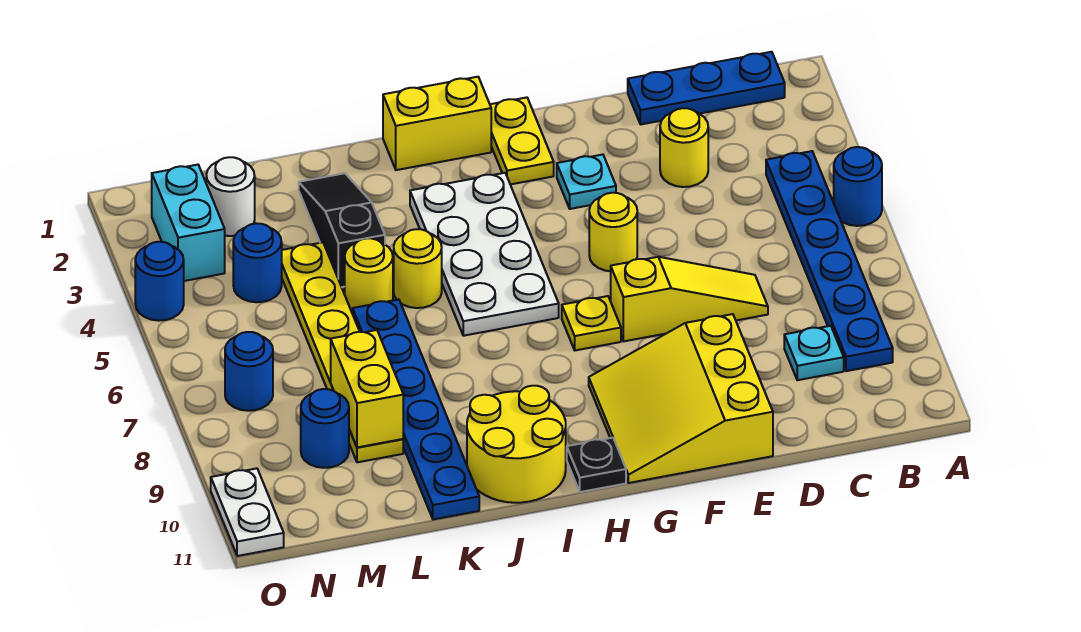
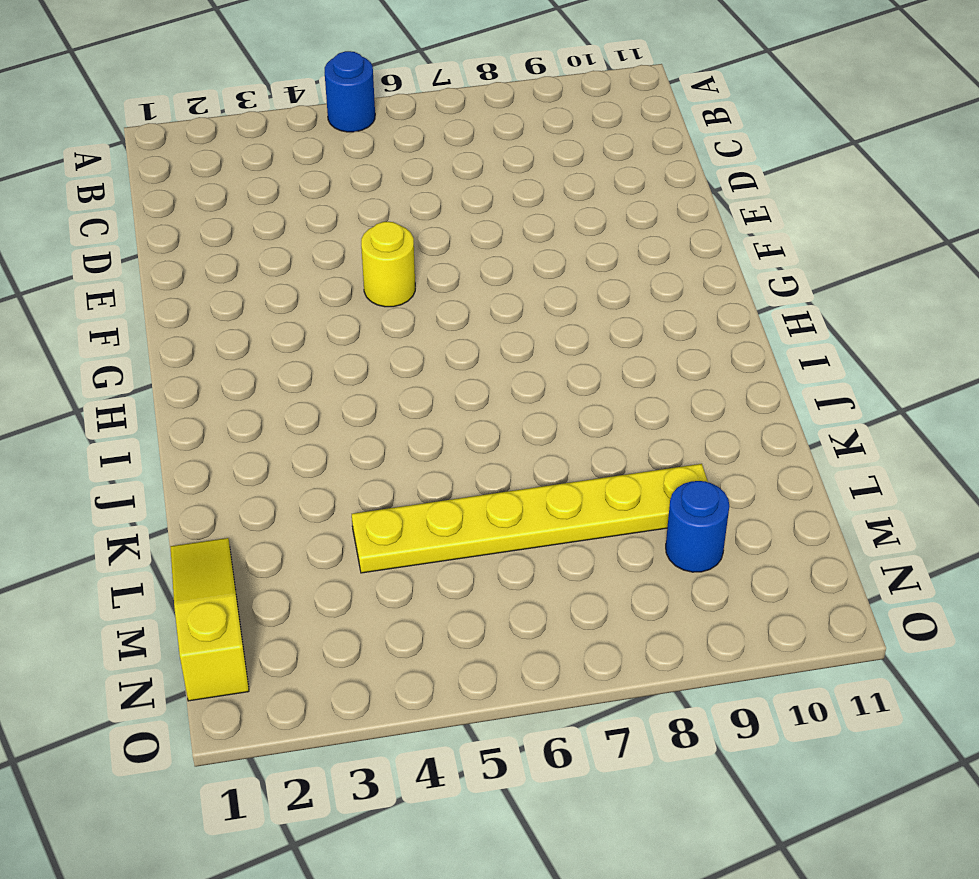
yellow slope L1:N1 level 1 top N -> yellow slope D7:F7 level 1 top F
none -> blue plate B1:D1 level 1
none -> blue plate B4:B9 level 1
none -> cyan plate C9 level 1

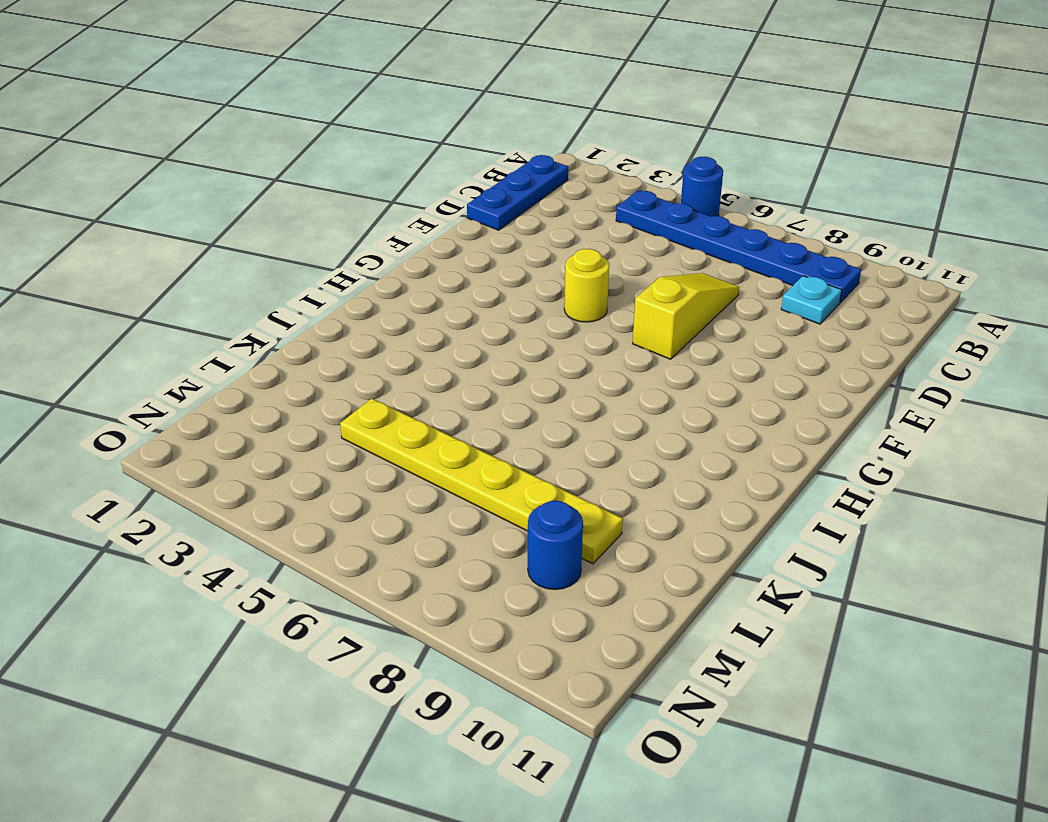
none -> yellow round brick D3 level 1
none -> yellow slope E9:G11 level 1 top E
none -> cyan plate F3 level 1

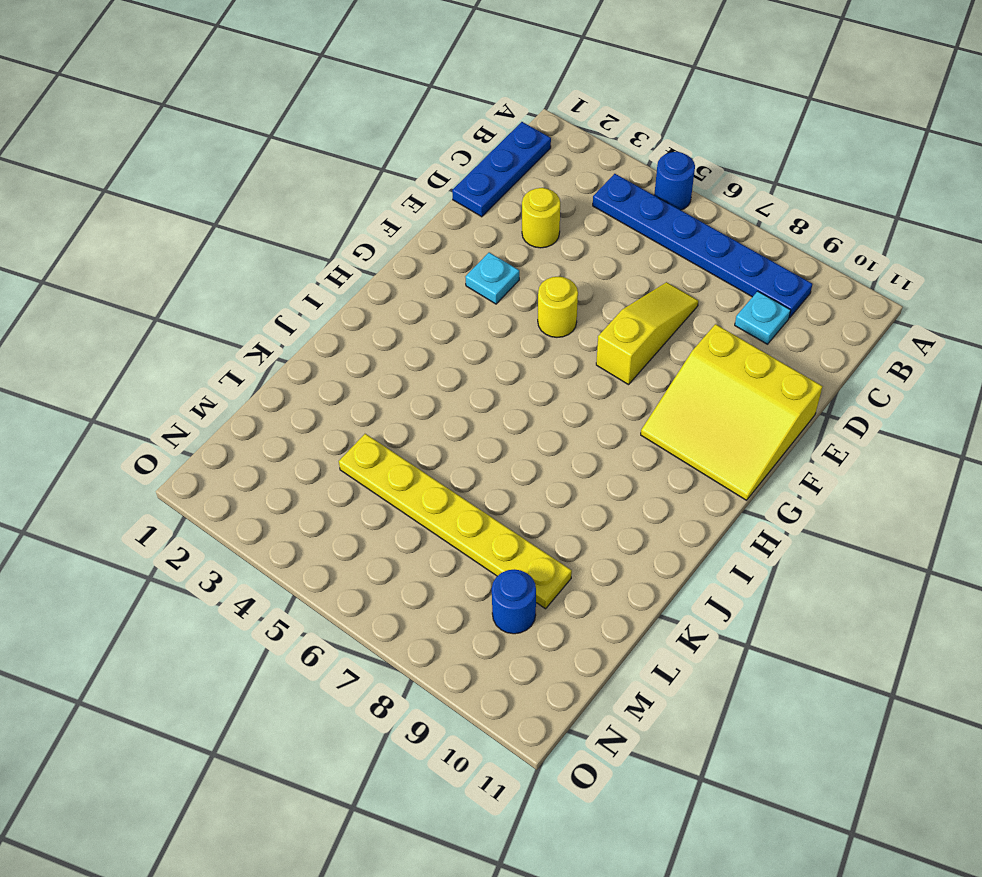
none -> yellow plate G1:G2 level 1
none -> yellow plate G7 level 1
none -> yellow brick H1:I1 level 1

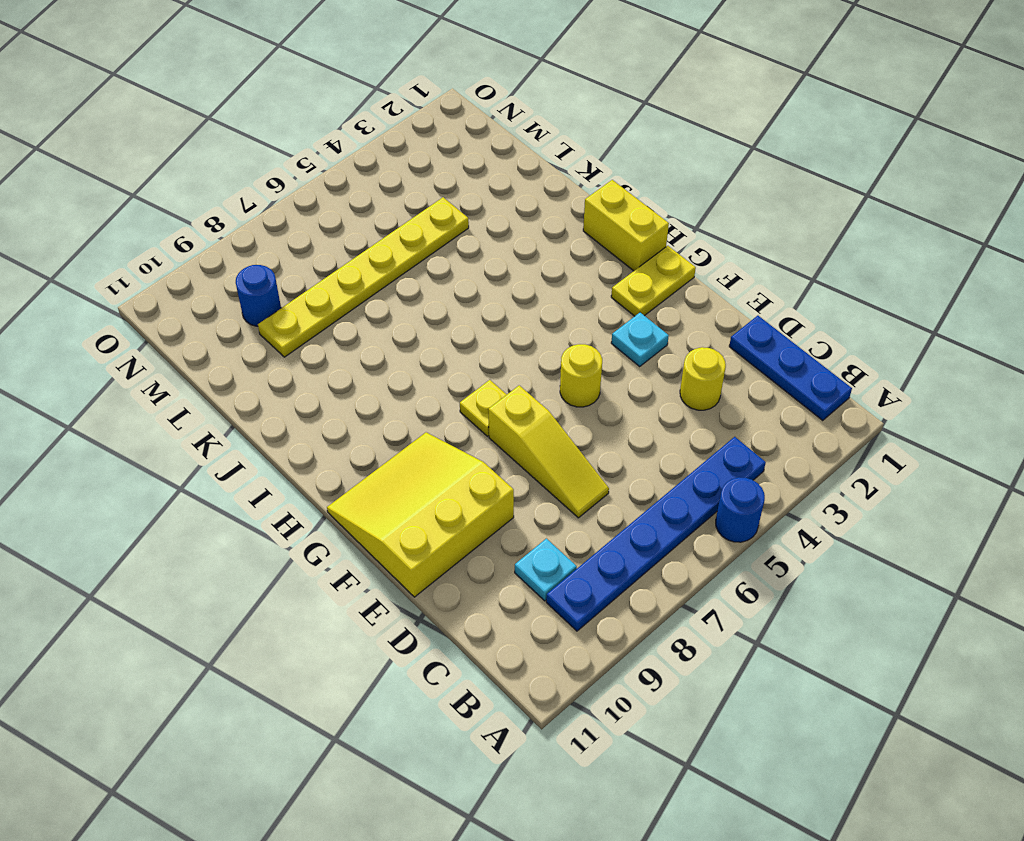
none -> white plate H3:I6 level 1
none -> black plate H11 level 1
none -> yellow round brick I10:J11 level 1

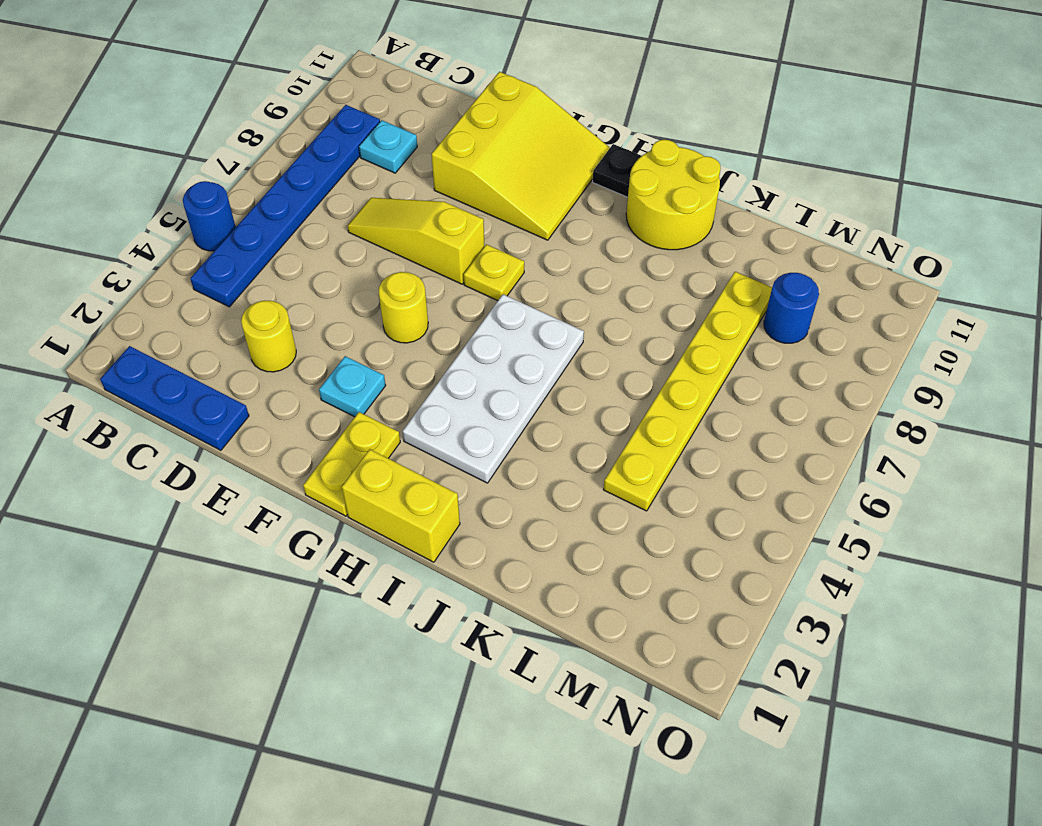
none -> yellow round brick J5 level 1
none -> black slope K2:K4 level 1 top 4
none -> yellow round brick K5 level 1

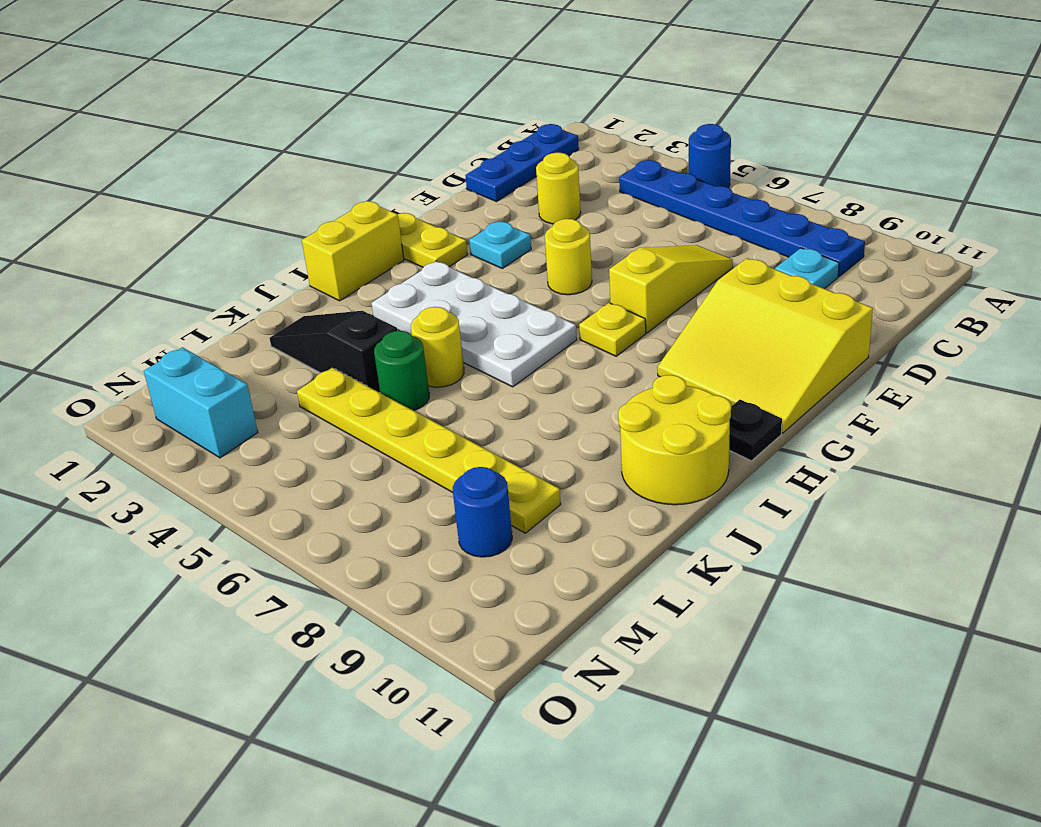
green round brick K5 level 1 -> yellow round brick K5 level 1
none -> blue plate K6:K11 level 1
none -> white round brick M2 level 1
none -> blue round brick M4 level 1

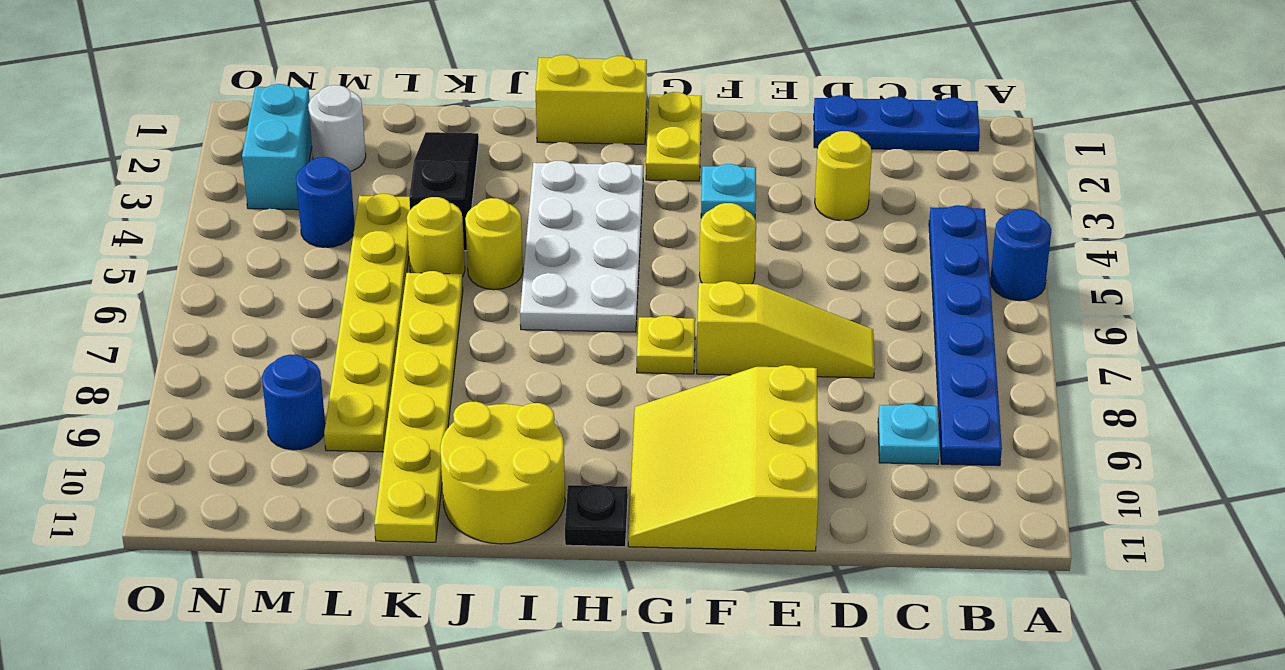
yellow plate K6:K11 level 1 -> blue plate K6:K11 level 1
none -> blue round brick N7 level 1
none -> blue round brick O4 level 1
none -> white plate O10:O11 level 1

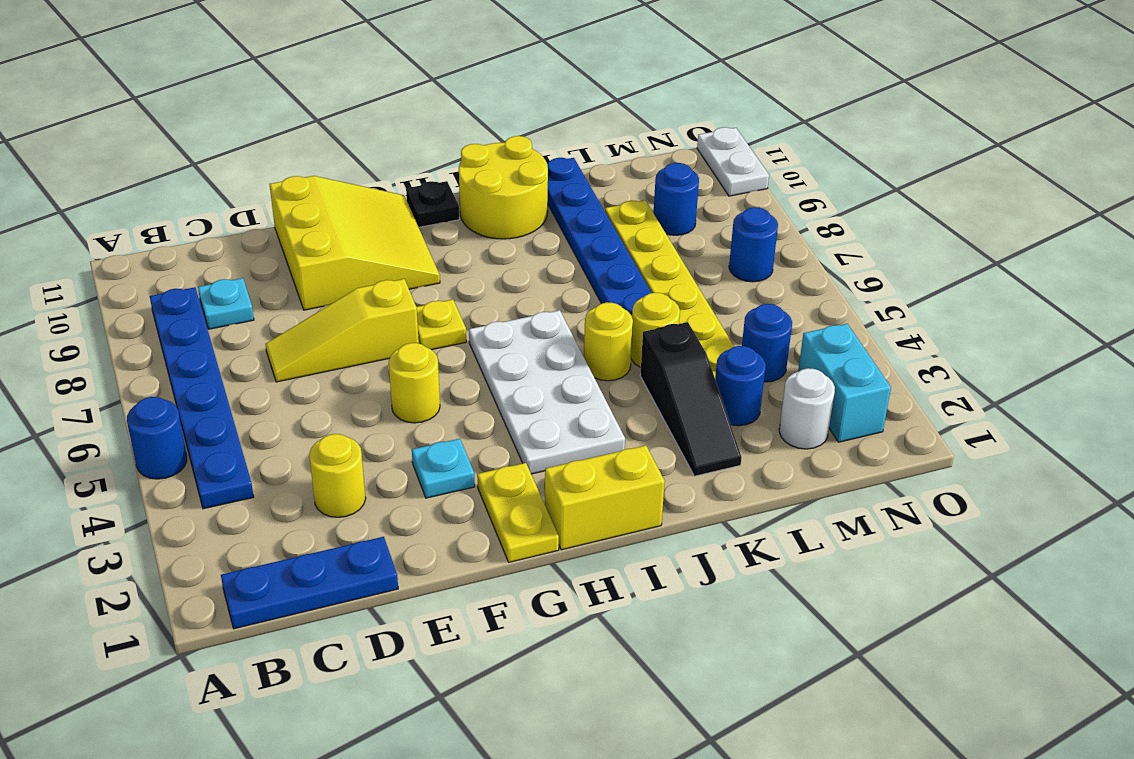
blue round brick L3 level 1 -> blue round brick O4 level 1
none -> yellow brick L8:L9 level 2

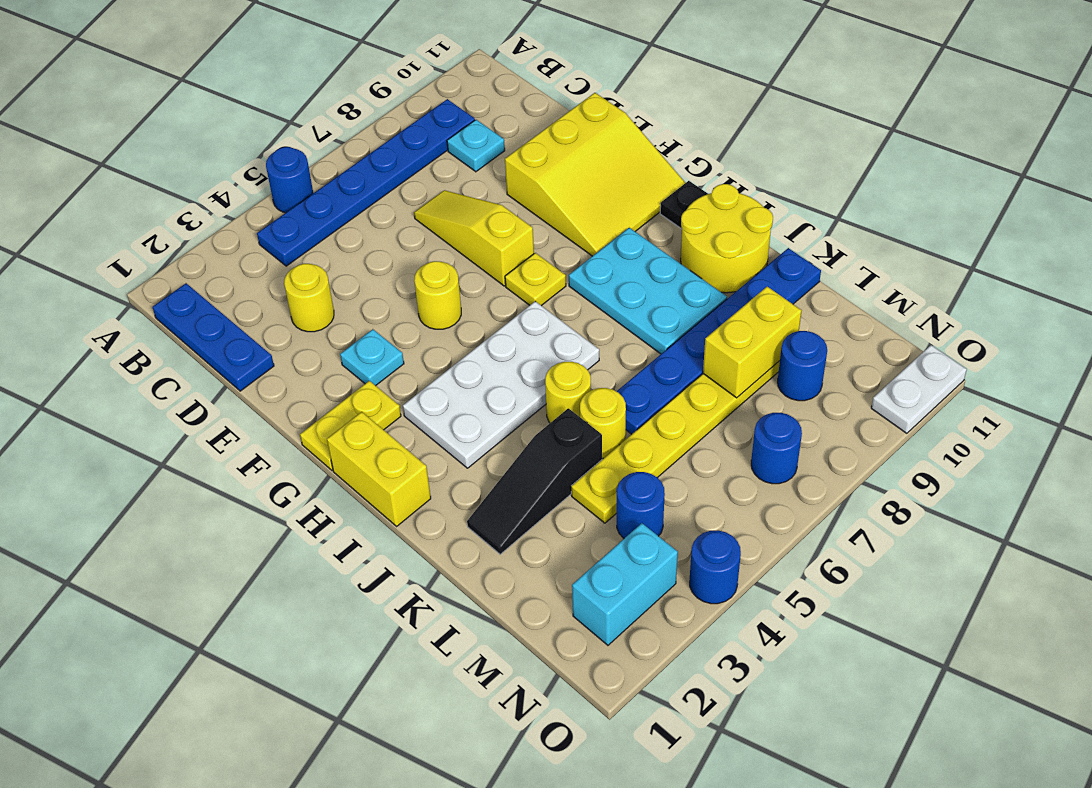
cyan plate H8:J9 level 1 -> none
none -> white round brick M2 level 1

